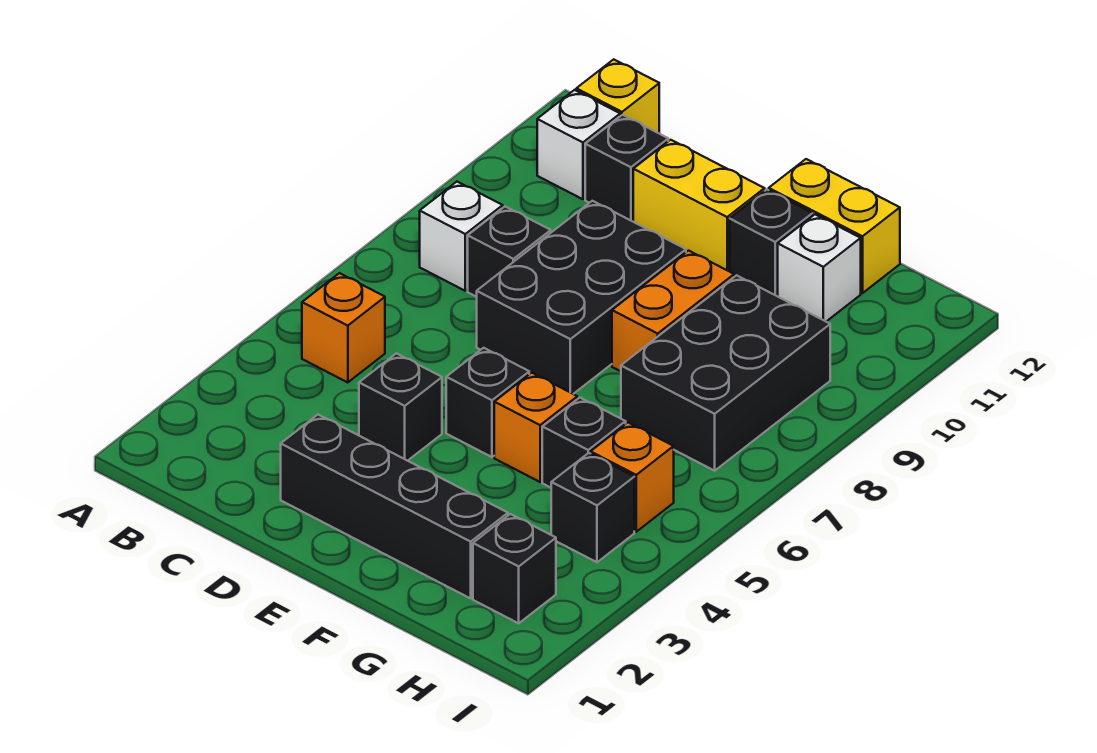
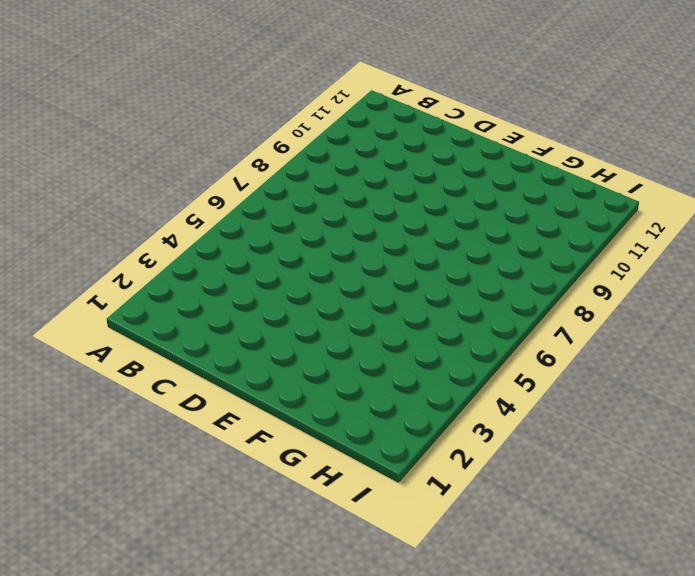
none -> orange brick B5 level 1
none -> white brick B8 level 1
none -> white brick B11 level 1

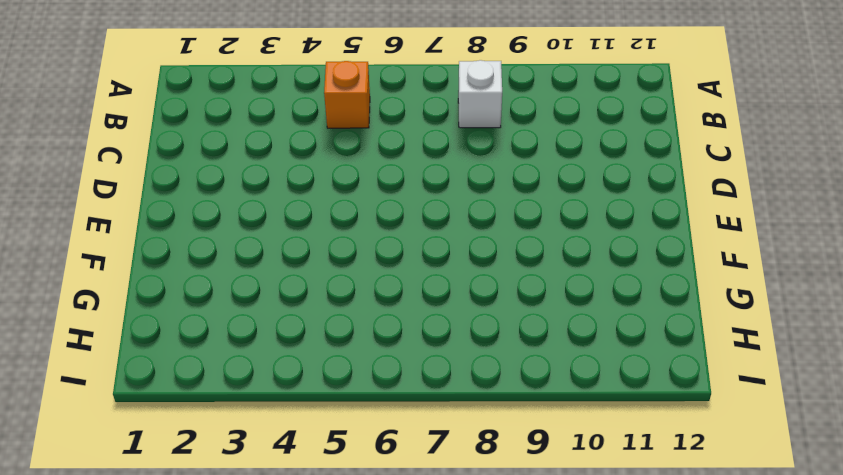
none -> white brick B11 level 1
none -> yellow brick B12 level 1
none -> black brick C8 level 1

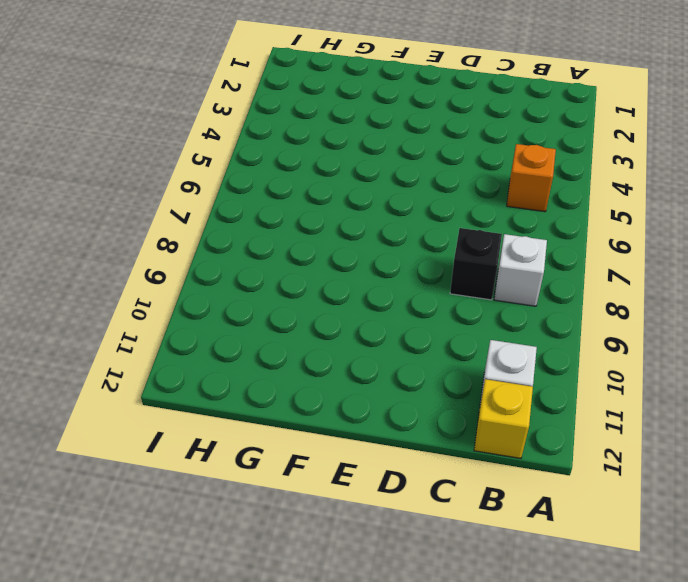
none -> black brick C11 level 1
none -> black brick D2:G2 level 1
none -> black brick D4 level 1

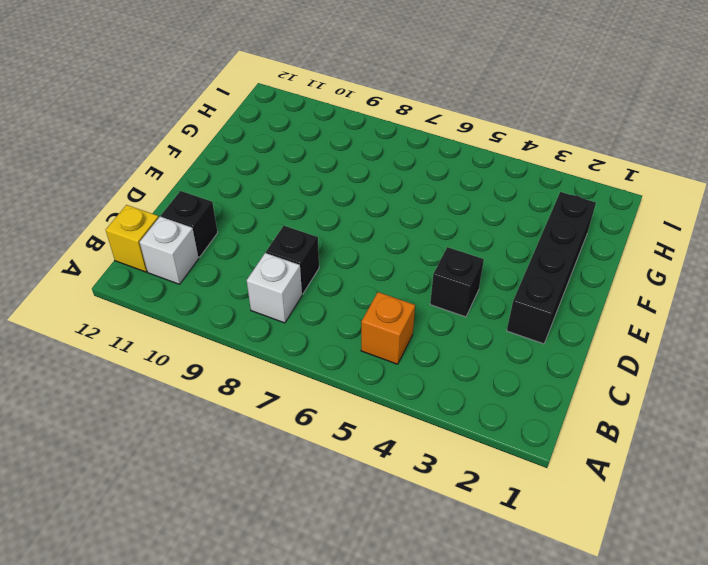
none -> black brick D7:E9 level 1
none -> yellow brick D11:E11 level 1
none -> black brick E5 level 1

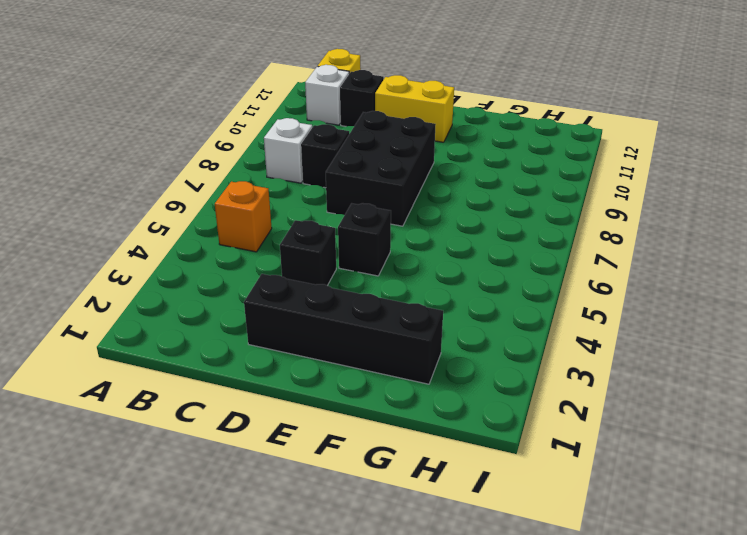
none -> orange brick F5 level 1
none -> orange brick F8:F9 level 1
none -> black brick F11 level 1

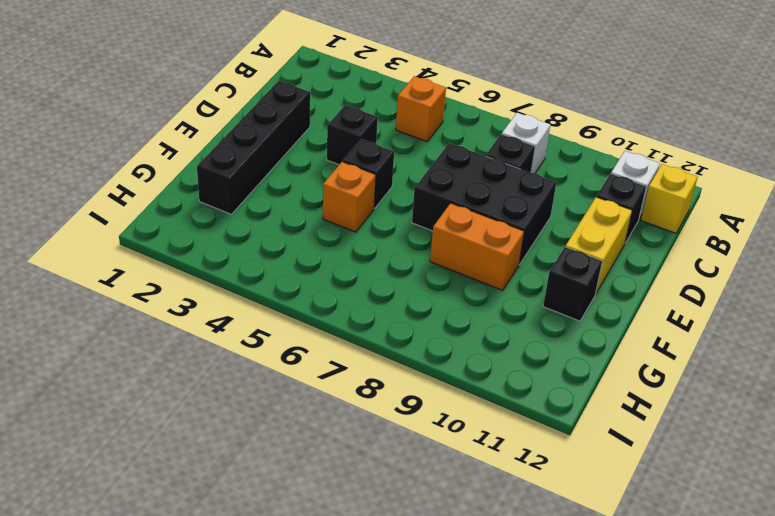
none -> yellow brick F12:G12 level 1
none -> black brick G5 level 1
none -> black brick G7:H9 level 1

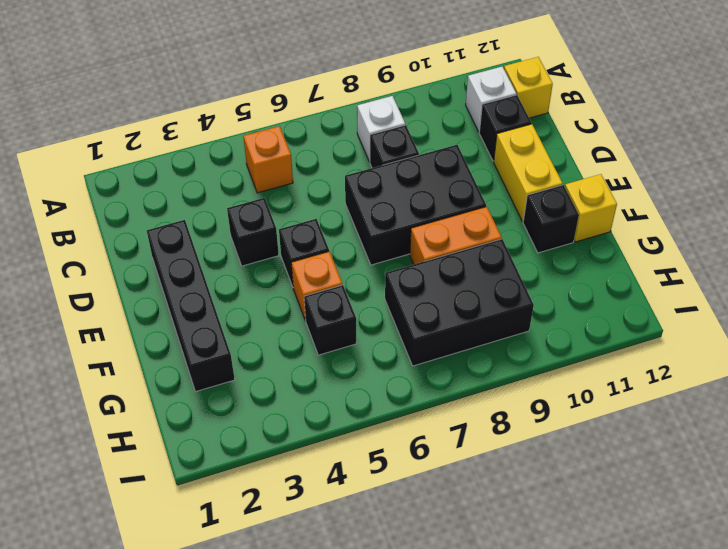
yellow brick F12 level 1 -> yellow brick F12:G12 level 1
none -> white brick G11 level 1
none -> black brick H2 level 1
none -> black brick H4 level 1

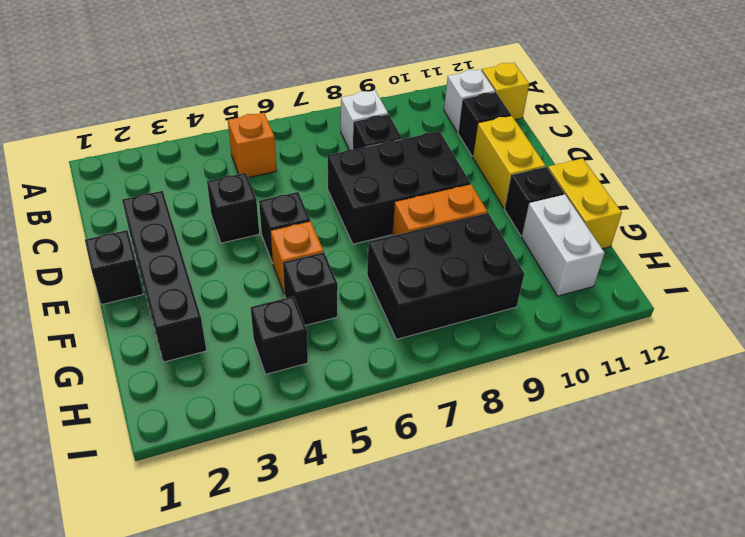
black brick E1 level 1 -> black brick H2 level 1
white brick G11:H11 level 1 -> white brick G11 level 1
none -> orange brick H5 level 1

